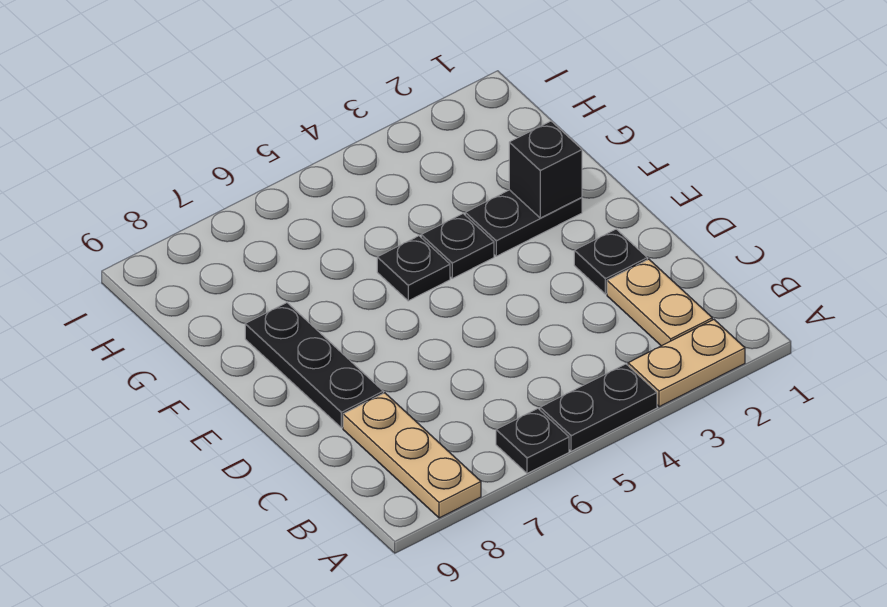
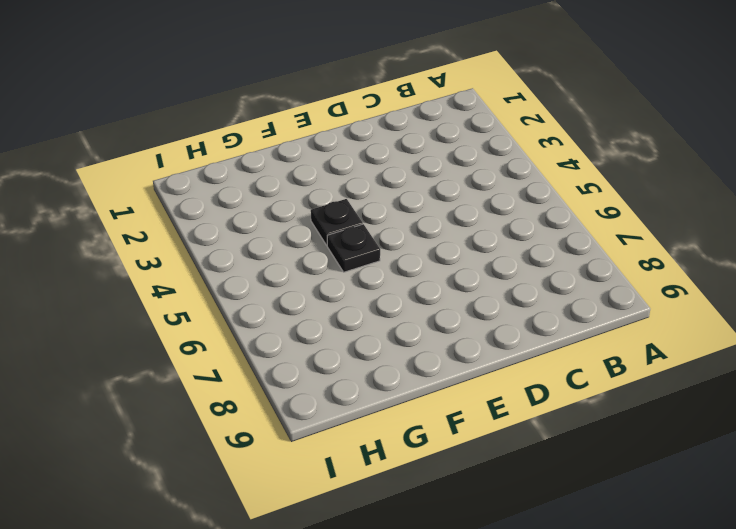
none -> tan plate A2:A3 level 1
none -> black plate A4:A5 level 1

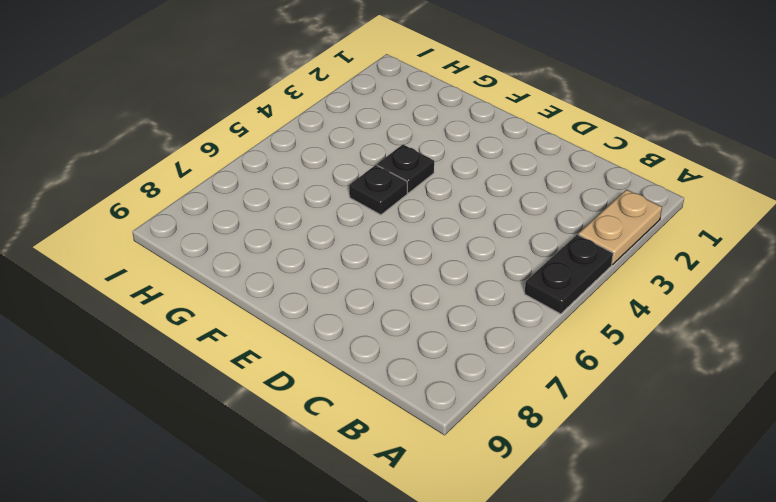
none -> black plate A6 level 1
none -> tan plate A8:C8 level 1

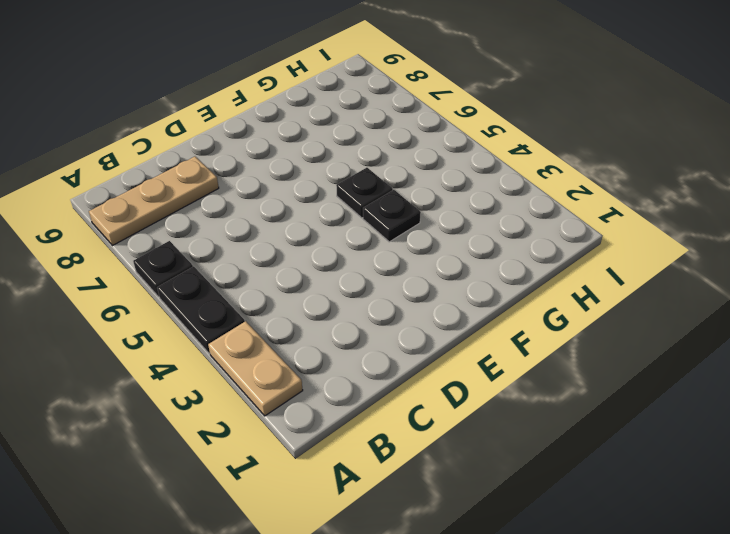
none -> tan plate B2:C2 level 1
none -> black plate D2 level 1

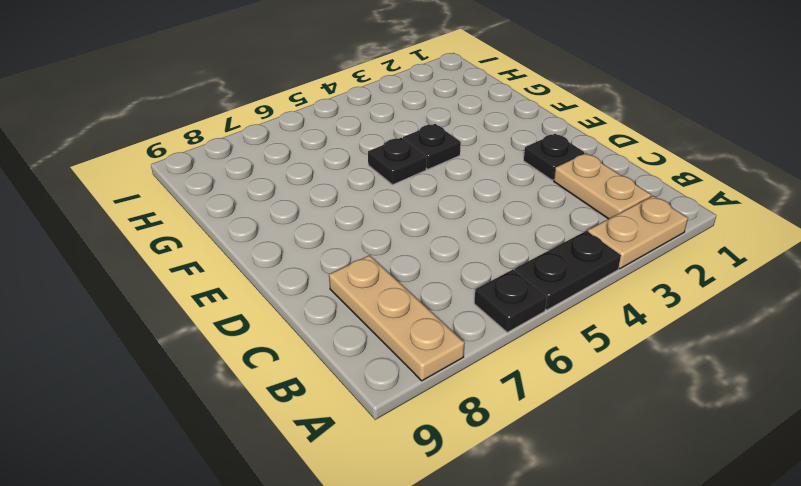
none -> black plate D8:F8 level 1
none -> black plate F2:F3 level 1

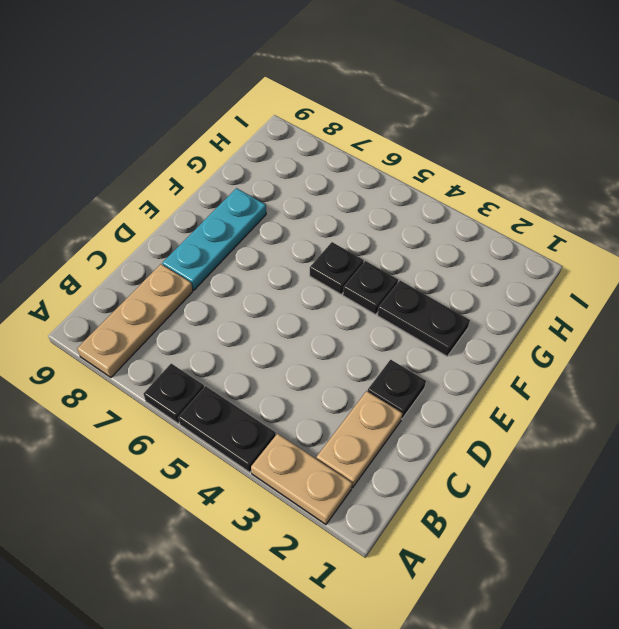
cyan plate D8:F8 level 1 -> black plate D8:F8 level 1
none -> black brick F2 level 2

